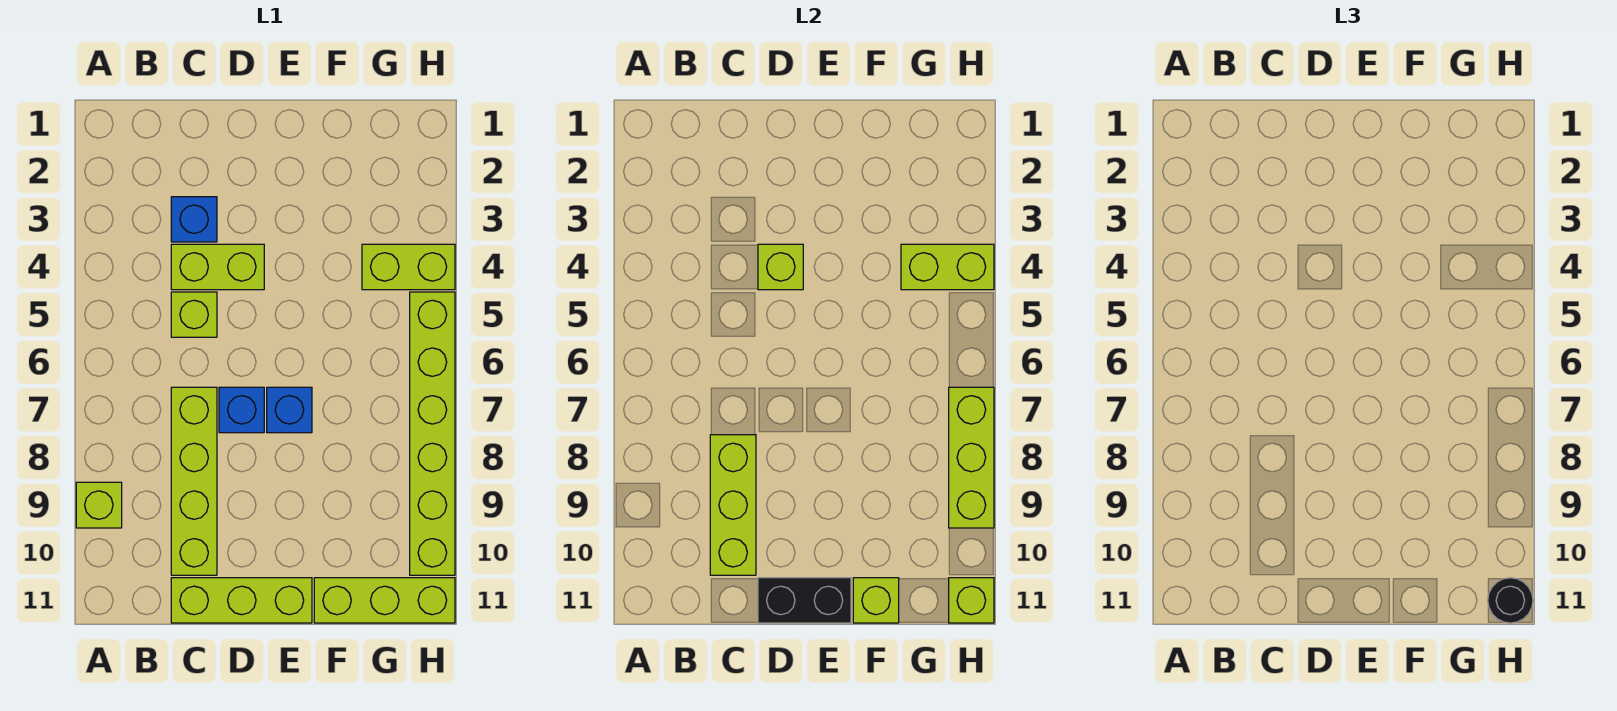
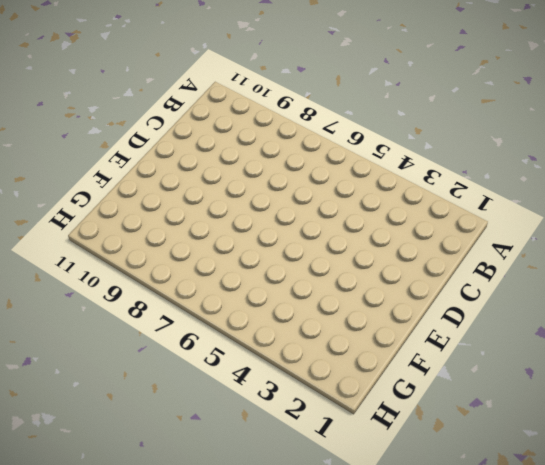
none -> lime brick A9 level 1
none -> blue brick C3 level 1
none -> lime brick C4:D4 level 1

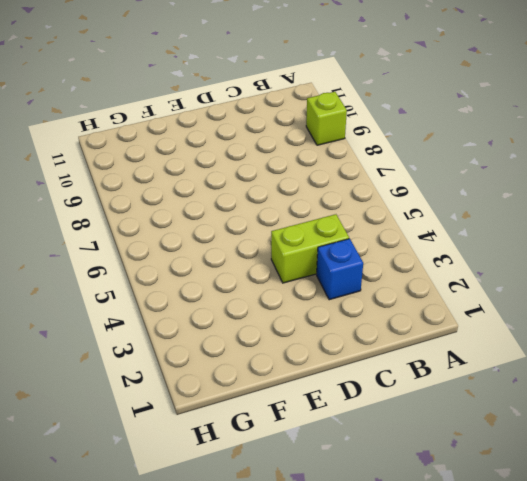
none -> lime brick C5 level 1
none -> lime brick C7:C10 level 1
none -> lime brick C11:E11 level 1

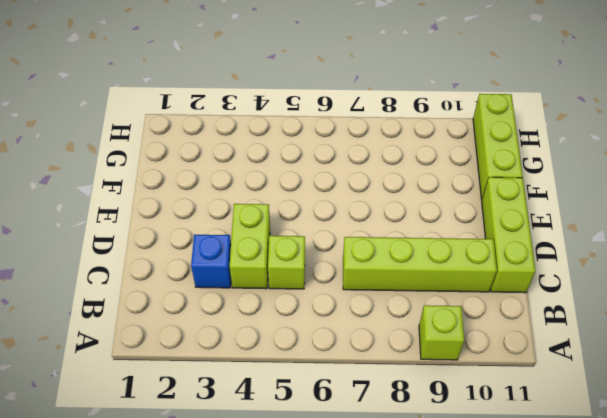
none -> blue brick D7 level 1
none -> blue brick E7 level 1
none -> lime brick G4:H4 level 1

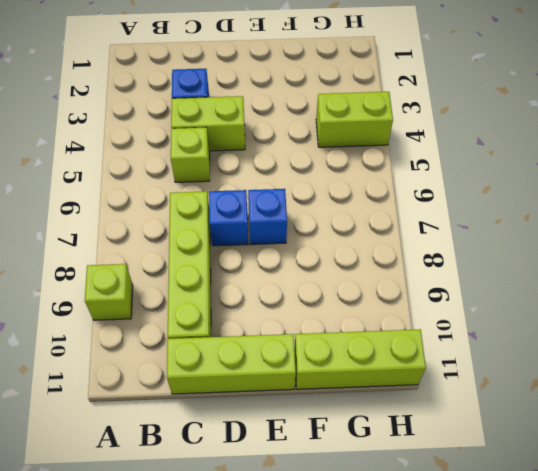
none -> lime brick H5:H10 level 1
none -> lime brick C8:C10 level 2
none -> lime brick D4 level 2

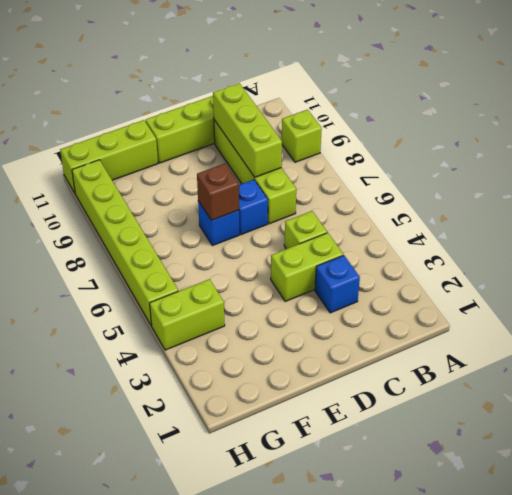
brown brick E7 level 2 -> none
none -> lime brick D4 level 2
none -> black brick D11:E11 level 2
none -> lime brick F11 level 2

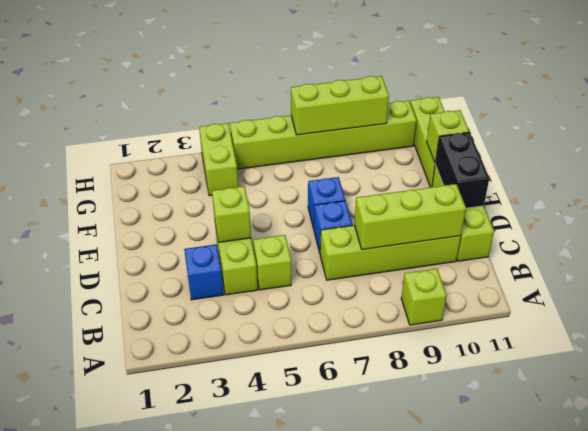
none -> lime brick G4:H4 level 2
none -> lime brick H11 level 2
none -> black round brick H11 level 3

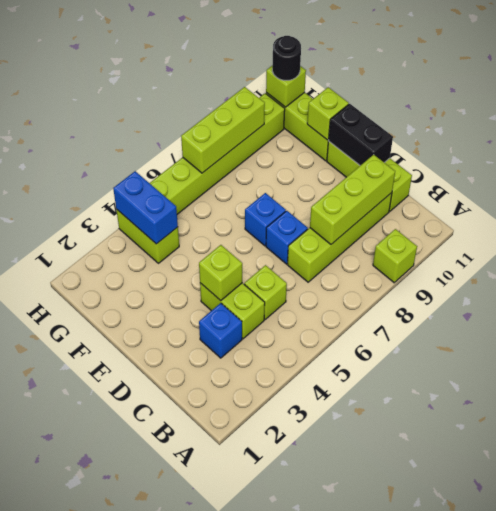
blue brick G4:H4 level 2 -> lime brick G4:H4 level 2

